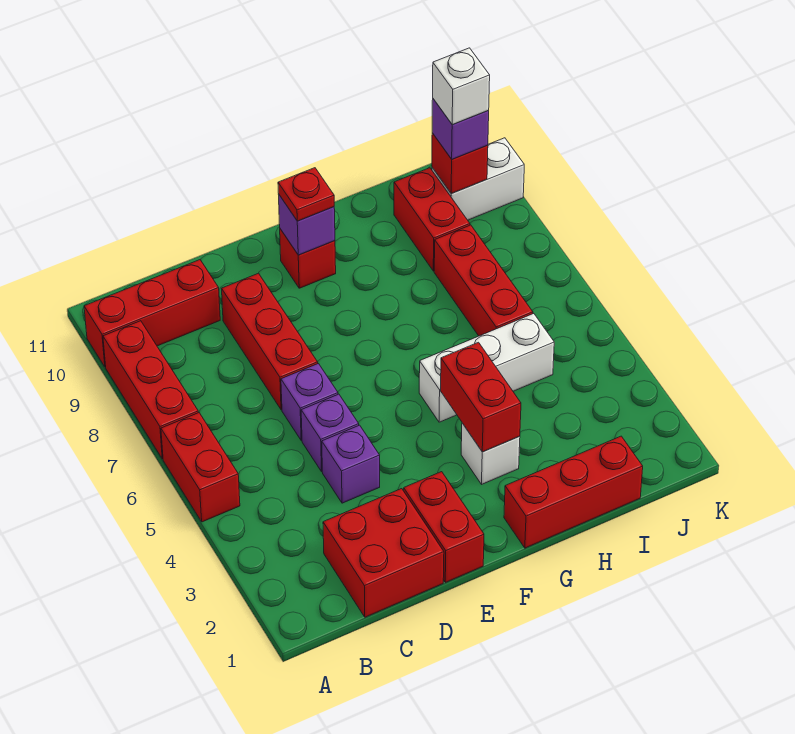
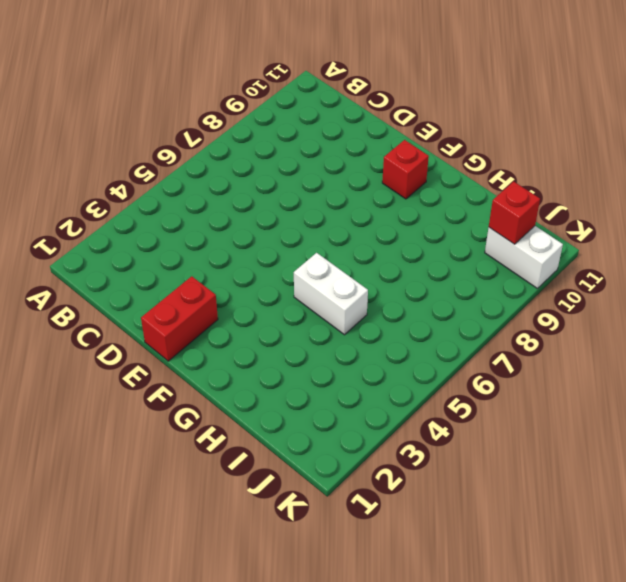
white brick G5:H5 level 1 -> white brick G5:I5 level 1
none -> red brick A5:A6 level 1
none -> red brick A7:A9 level 1
none -> red brick A10:C10 level 1

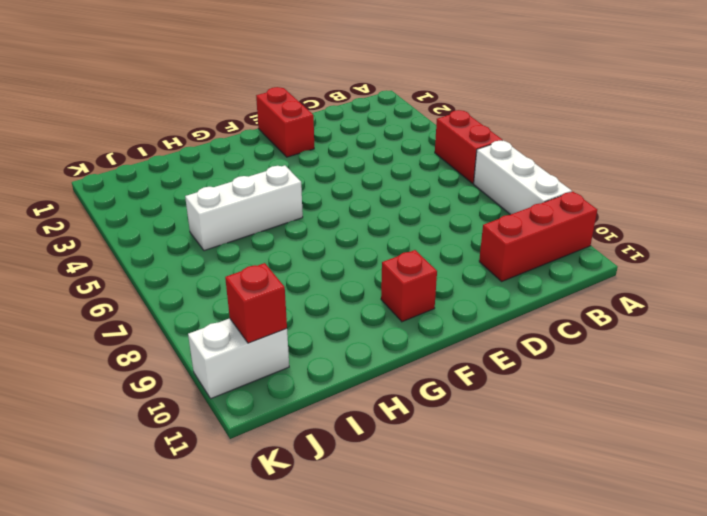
white brick A7:A9 level 1 -> red brick A7:A9 level 1
none -> red brick C1:D2 level 1
none -> purple brick D4 level 1
none -> purple brick D5 level 1

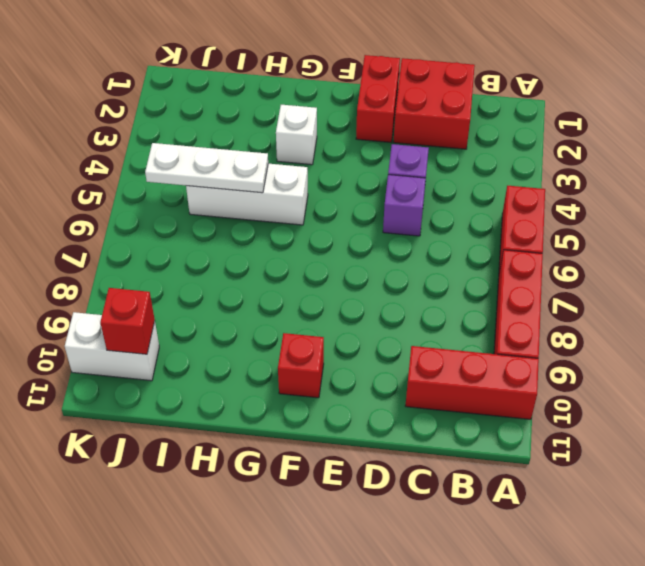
white plate H5:J5 level 2 -> none
none -> purple brick D6 level 1
none -> red brick D7:D9 level 1
none -> red brick G1:I1 level 1

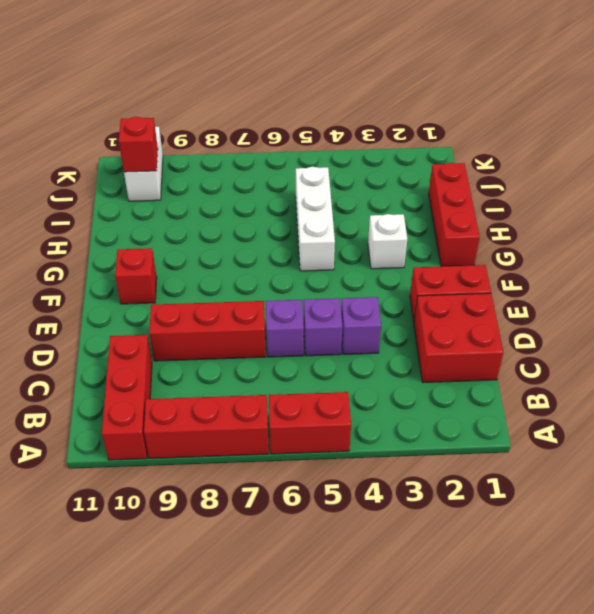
none -> red brick I6:I8 level 1
none -> red brick I9:I10 level 1
none -> purple brick F10 level 2

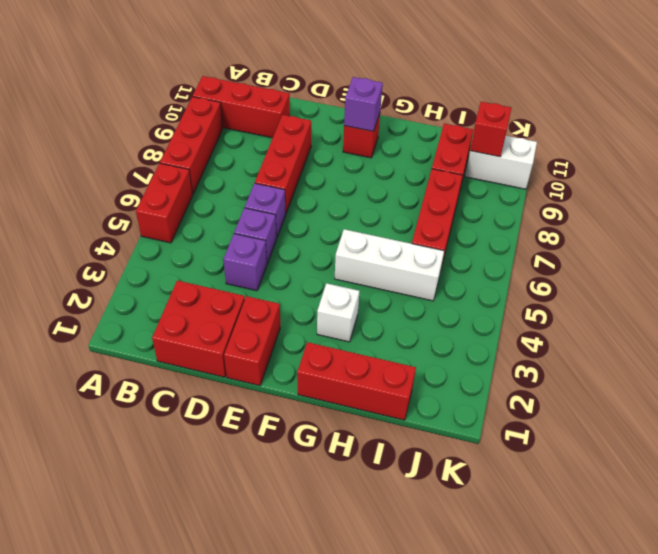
none -> red brick G3:G4 level 2
none -> red plate F10 level 3
none -> purple brick J10 level 3

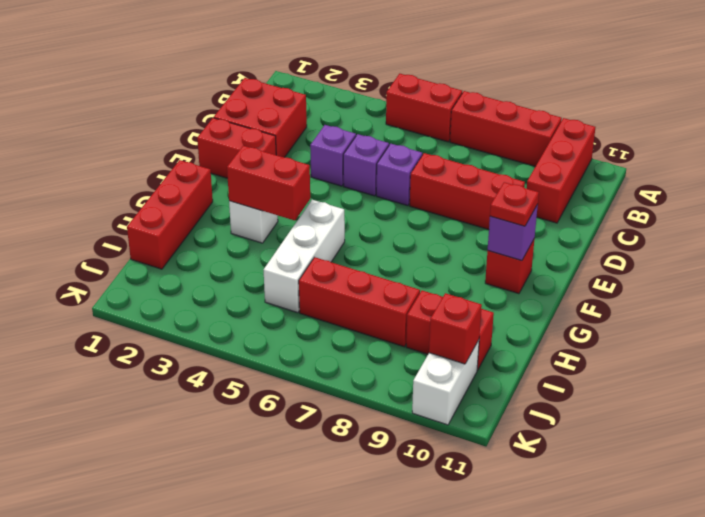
none -> purple brick J10 level 3
none -> white brick J10 level 4

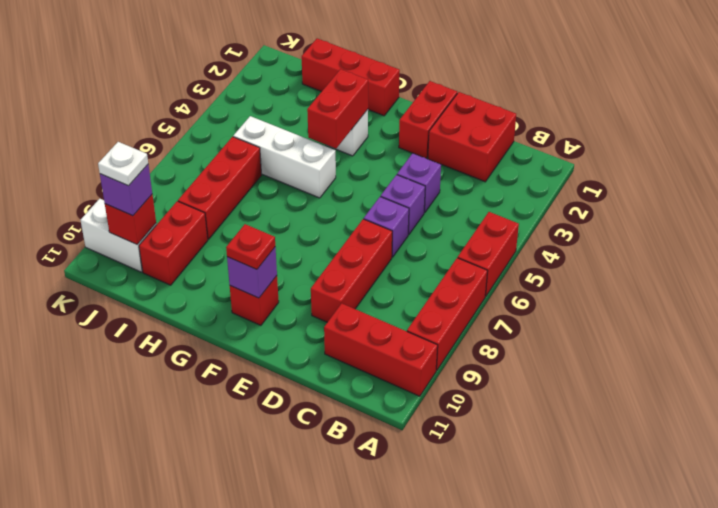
white plate J10 level 4 -> white brick J10 level 4

